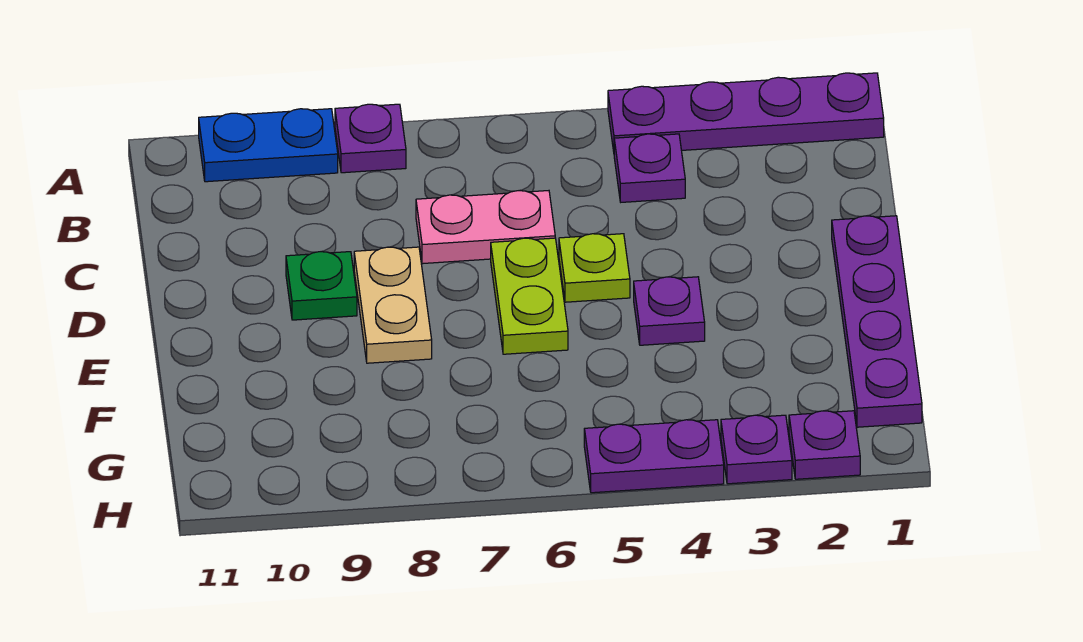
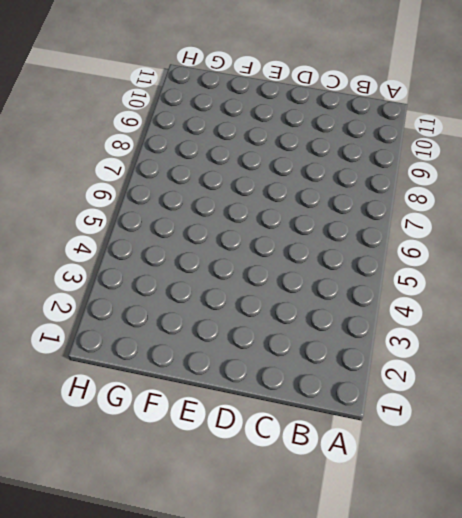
none -> purple plate A1:A4 level 1
none -> purple plate A8 level 1
none -> blue plate A9:A10 level 1

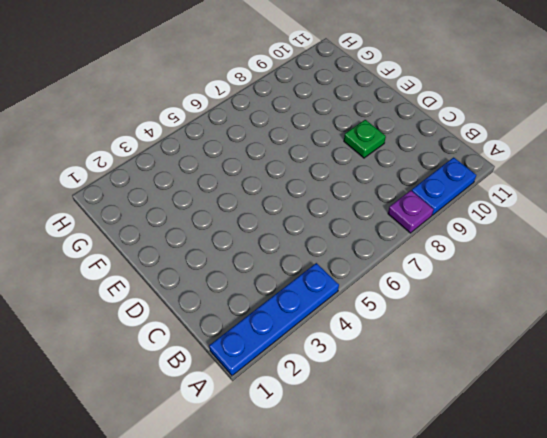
blue plate A1:A4 level 1 -> purple plate A1:A4 level 1
none -> purple plate B4 level 1
none -> pink plate C6:C7 level 1
none -> purple plate D1:G1 level 1

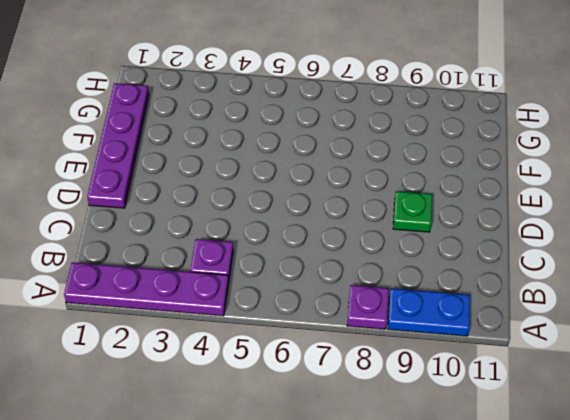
none -> pink plate C6:C7 level 1
none -> lime plate D5 level 1
none -> lime plate D6:E6 level 1

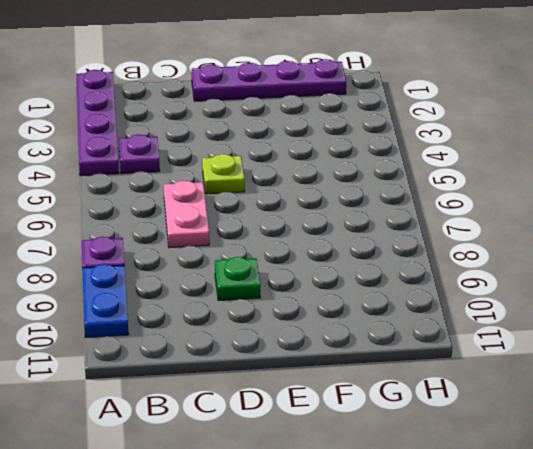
none -> lime plate D6:E6 level 1
none -> tan plate D8:E8 level 1
none -> purple plate E4 level 1

